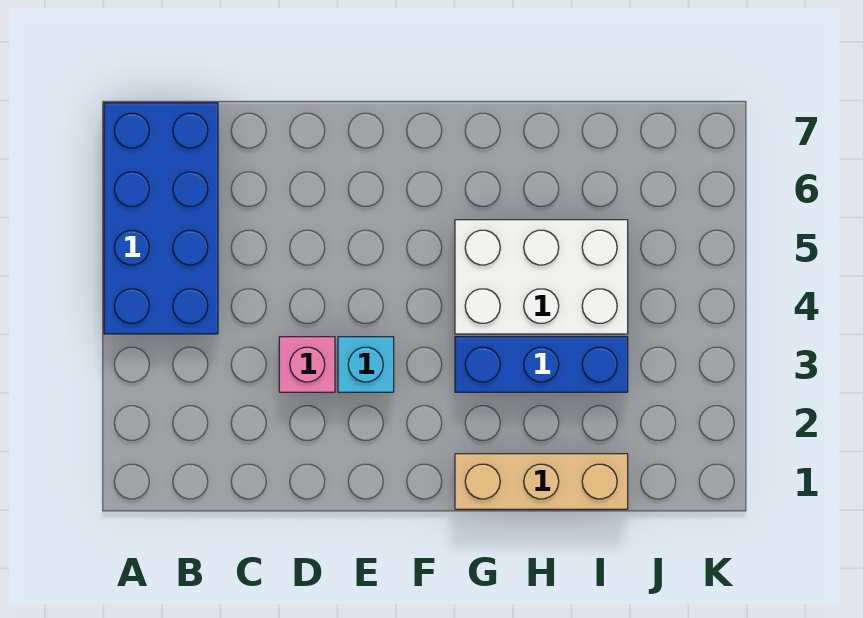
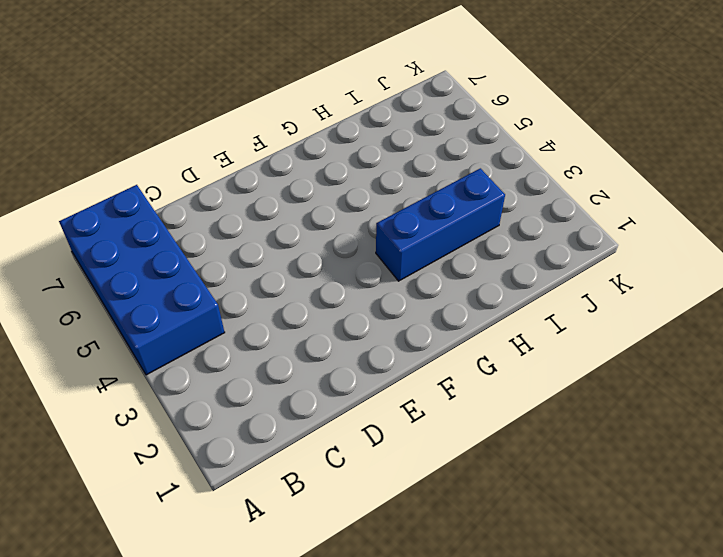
none -> pink brick D3 level 1
none -> cyan brick E3 level 1

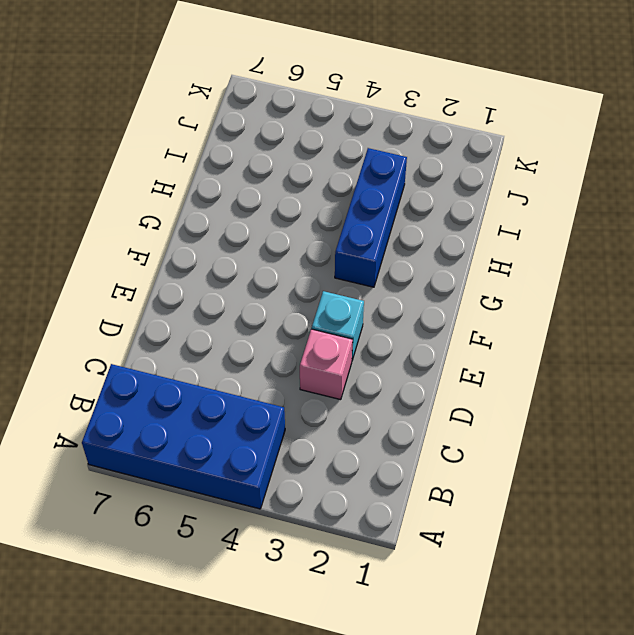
none -> tan brick G1:I1 level 1
none -> white brick G4:I5 level 1

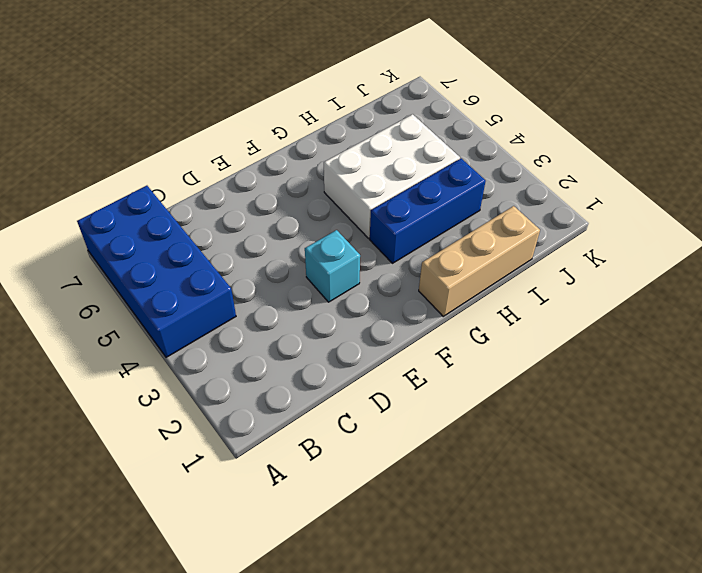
none -> pink brick D3 level 1

